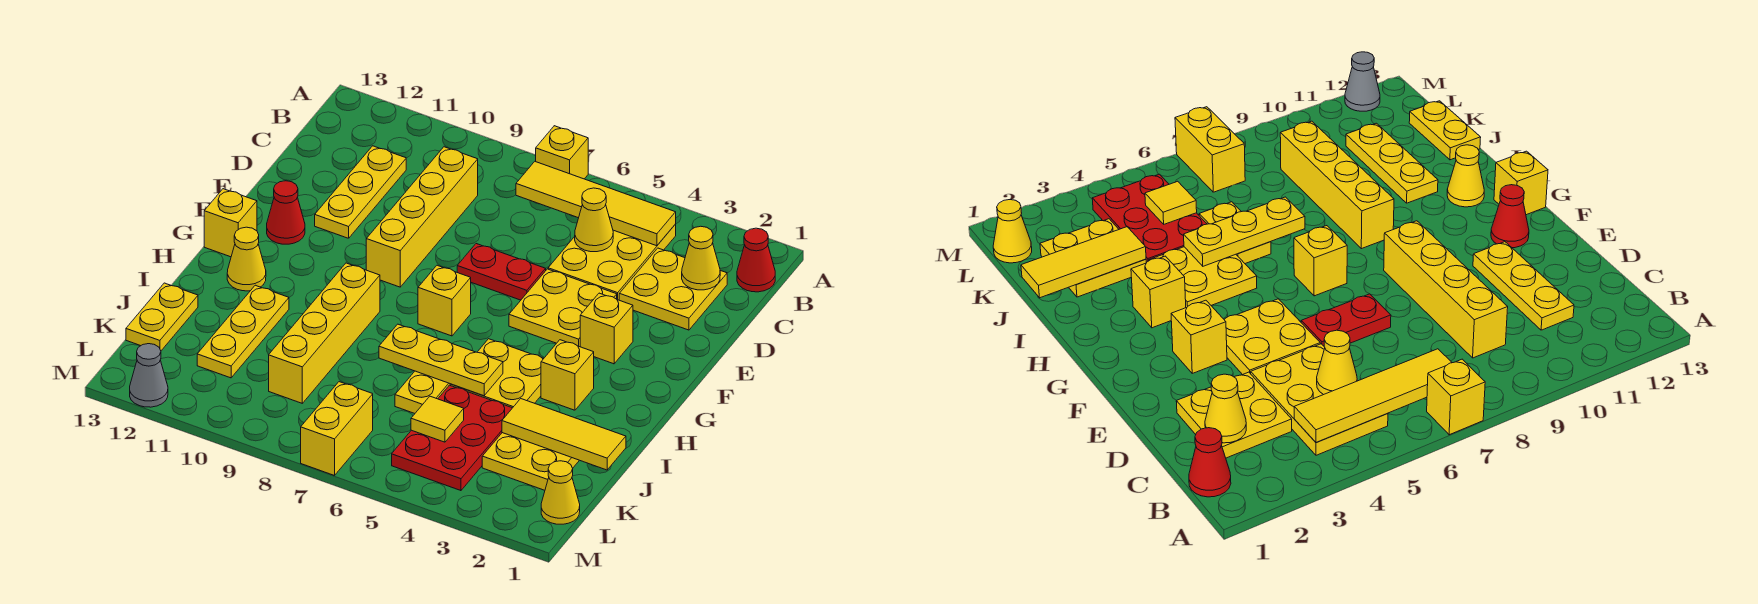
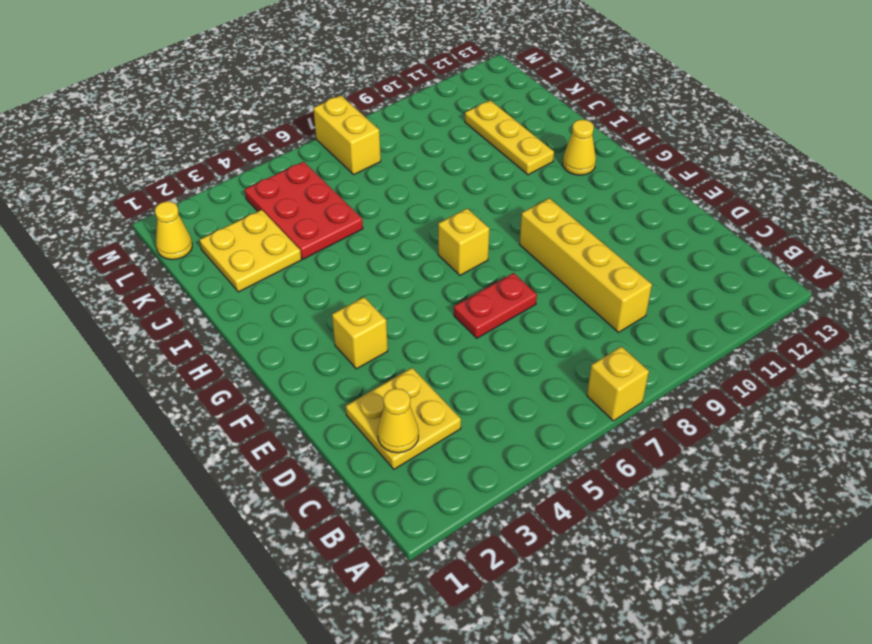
none -> red cone B1 level 1
none -> yellow plate B4:D5 level 1
none -> yellow plate C11:E11 level 1
none -> yellow plate E4:F5 level 1

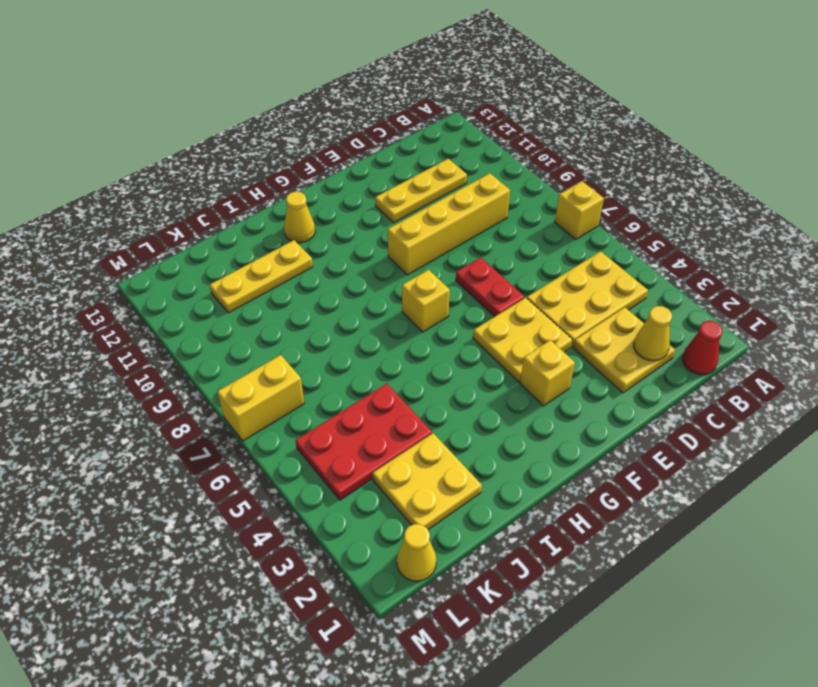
none -> red cone F12 level 1
none -> yellow brick G13 level 1
none -> yellow brick H3 level 1
none -> yellow plate H4:I5 level 1

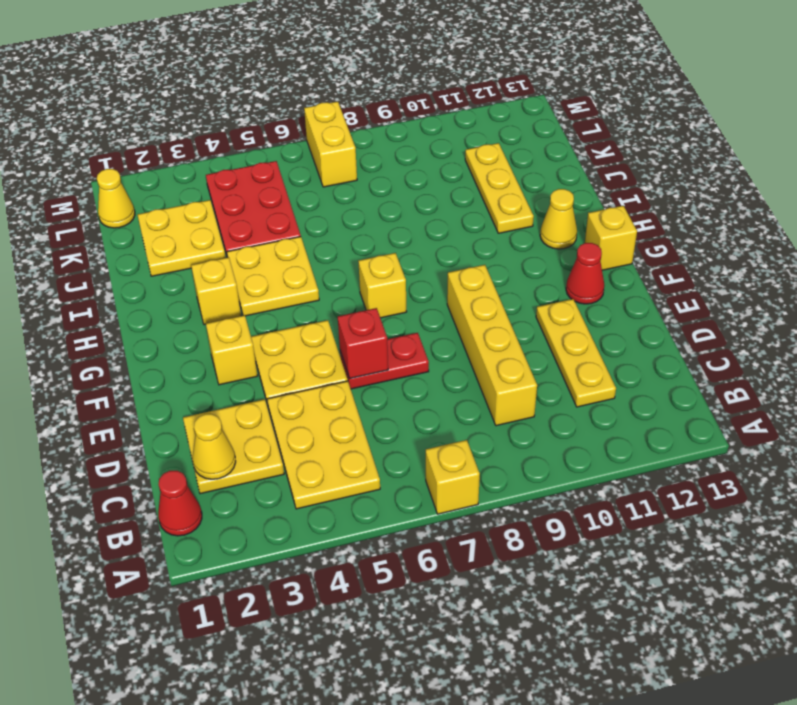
red brick E6 level 2 -> none
none -> yellow brick H9:K9 level 1
none -> yellow plate I6:J6 level 1
none -> yellow plate J13:K13 level 1
none -> grey cone M12 level 1

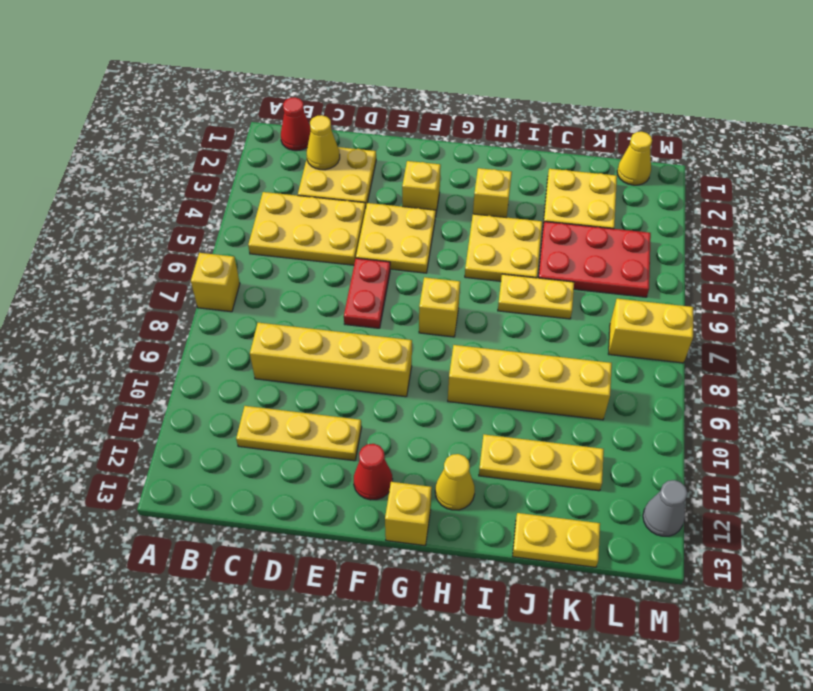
none -> yellow tile B4:B7 level 2
none -> yellow cone C5 level 2
none -> yellow plate I5:I7 level 2
none -> yellow tile J1:J3 level 2

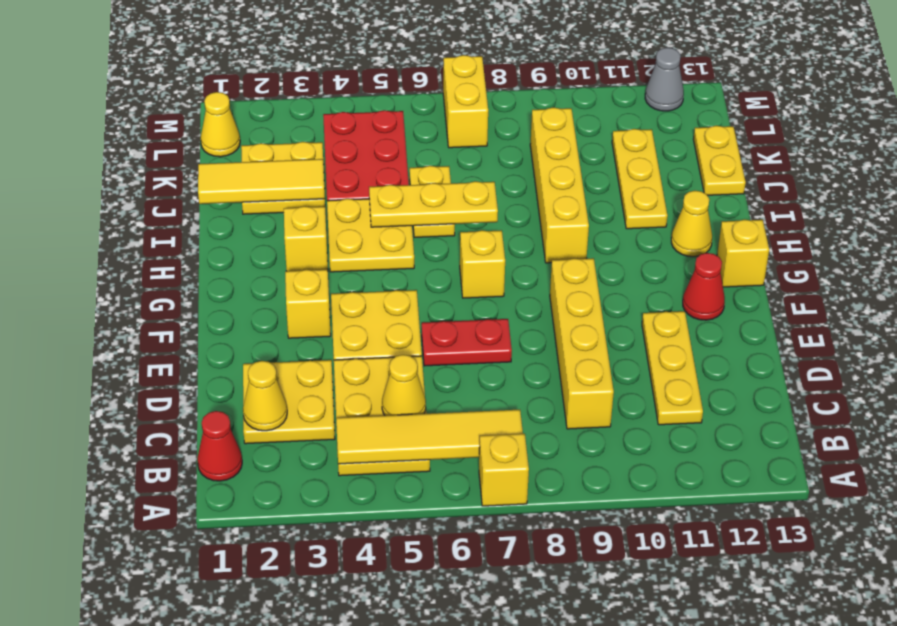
none -> yellow tile K5 level 2

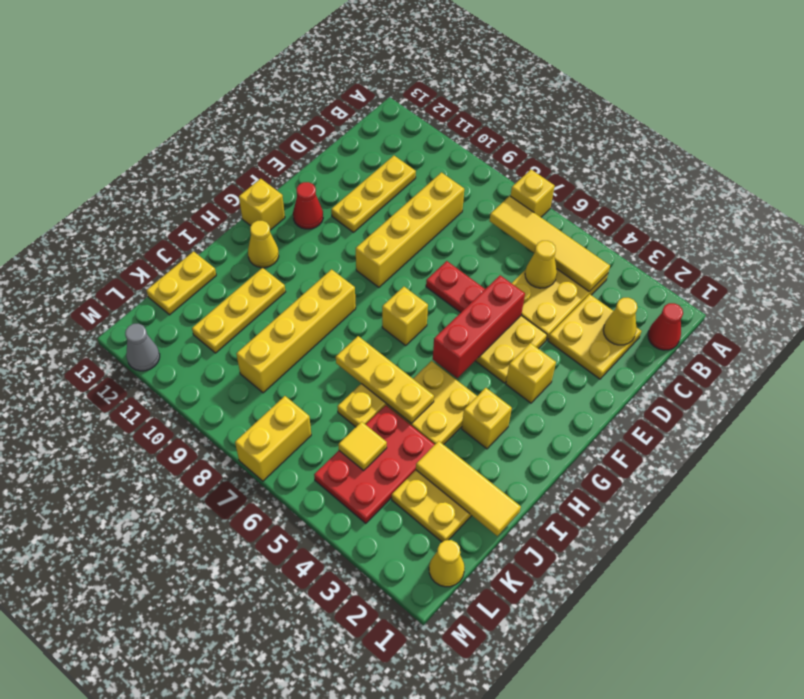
red brick E5:G5 level 2 -> none

